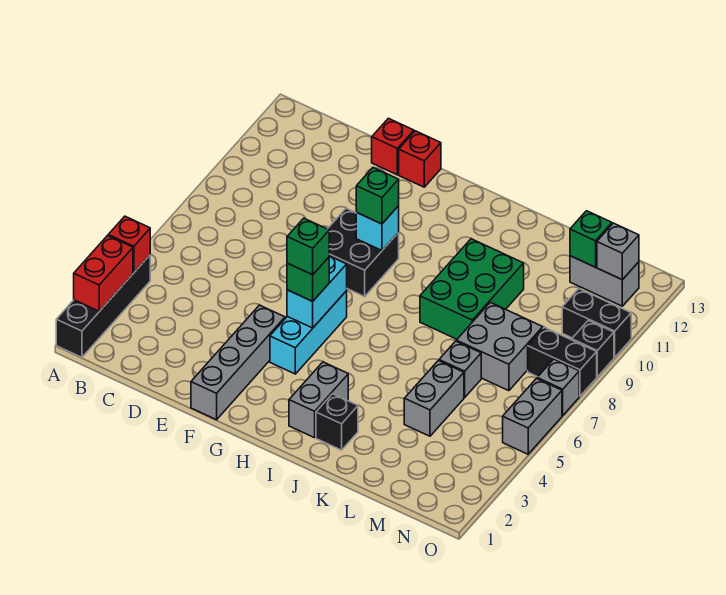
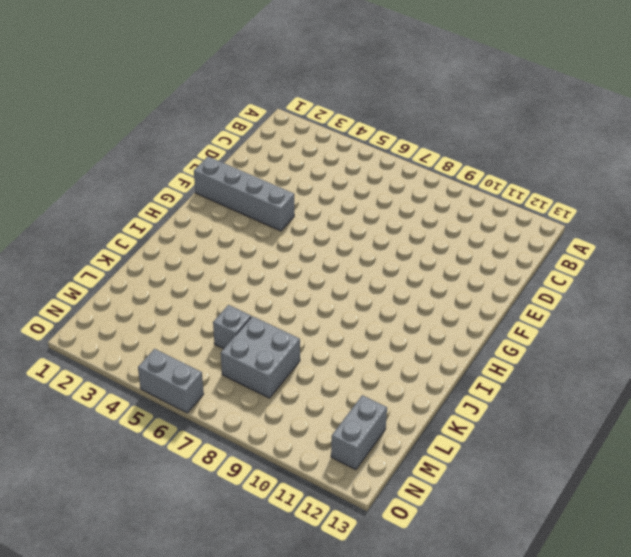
none -> black brick A1:A4 level 1
none -> red brick E13 level 1
none -> black brick F8:G9 level 1

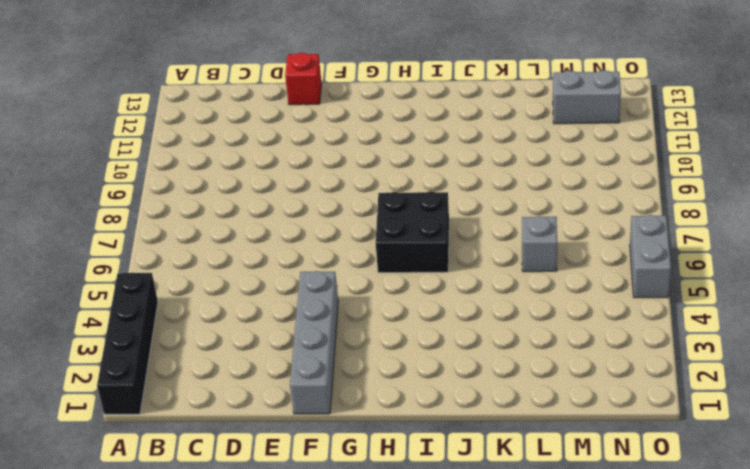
black brick H6:I7 level 1 -> black brick F8:G9 level 1
none -> red brick F13 level 1
none -> cyan brick G4:G6 level 1
none -> grey brick I2:I3 level 1

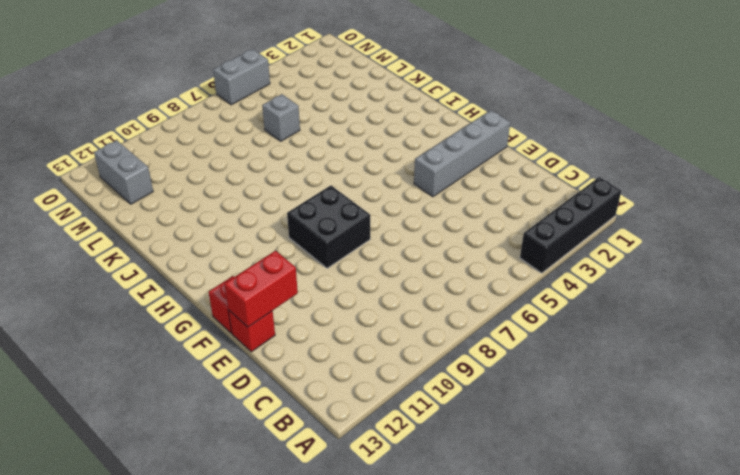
red brick E12:E13 level 2 -> red brick A2:A3 level 2
none -> cyan brick G4:G6 level 1
none -> grey brick I2:I3 level 1
none -> black brick J2 level 1

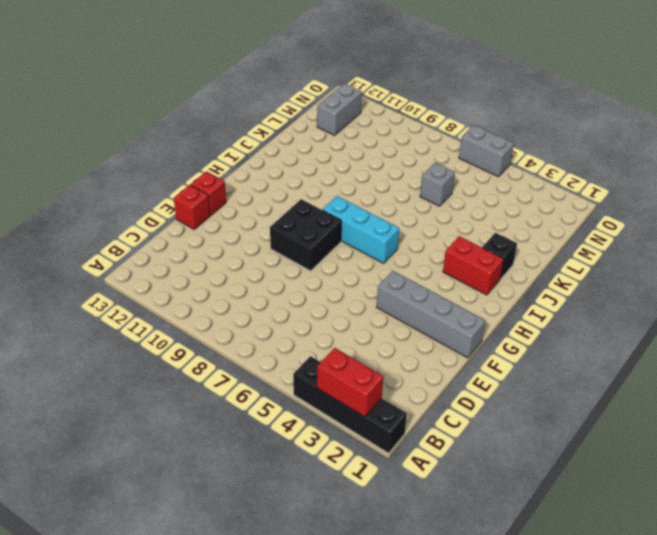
cyan brick H6:H8 level 1 -> cyan brick G4:G6 level 1
red brick I2:I3 level 1 -> grey brick I2:I3 level 1
none -> green brick J8:K10 level 1
none -> grey brick L4:L5 level 1
none -> grey brick L7:M8 level 1

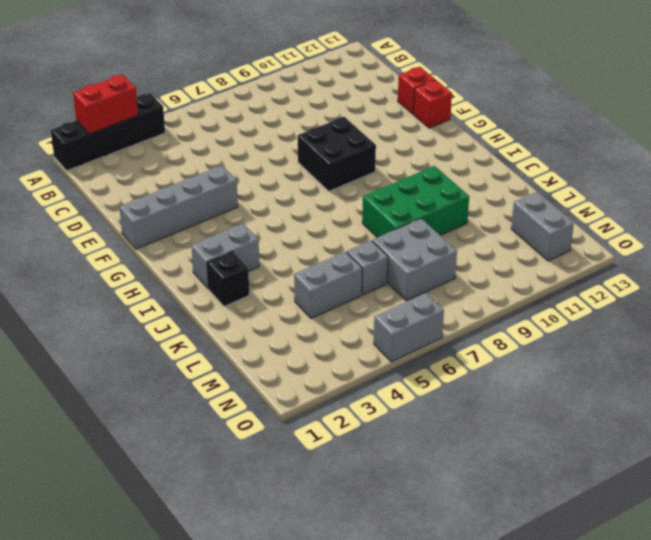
none -> cyan brick G4:G6 level 1
none -> black brick N8:O8 level 1
none -> black brick N10:O10 level 1

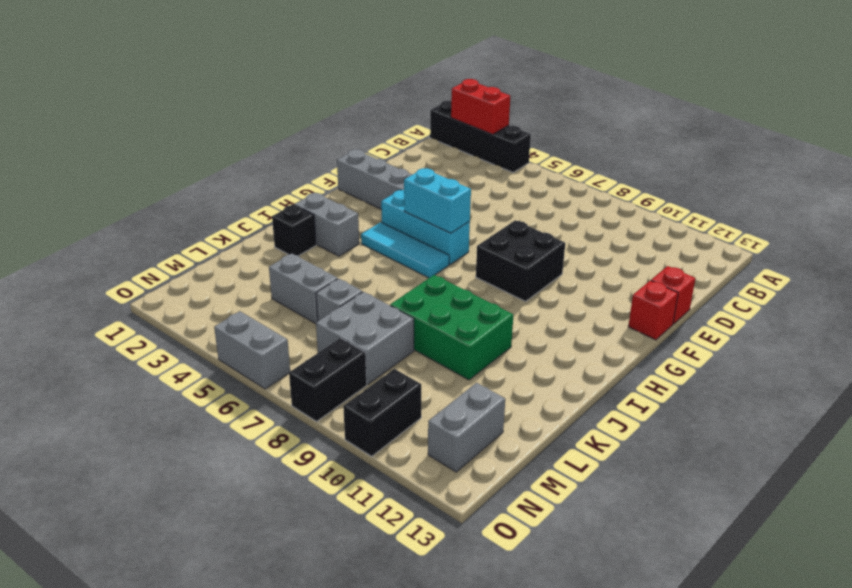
cyan tile H4:H6 level 1 -> none
none -> grey brick O7 level 1
none -> black brick O9 level 1
none -> red brick A4 level 2

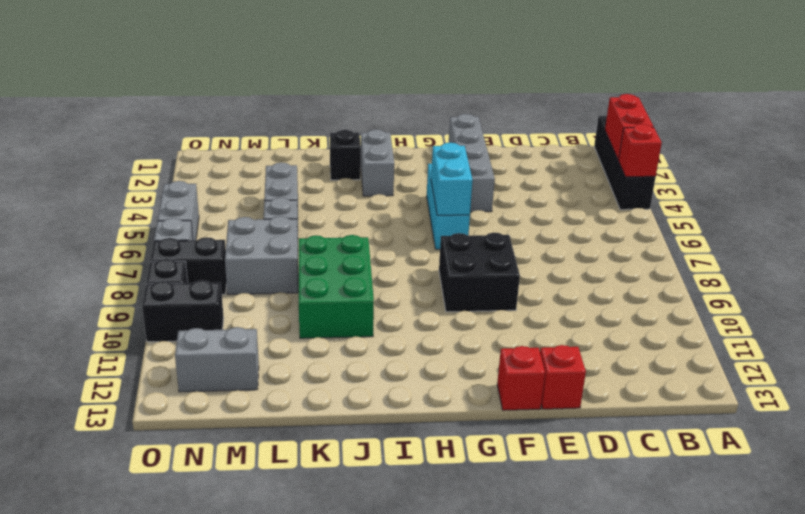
none -> cyan brick G9 level 2
none -> green brick M12 level 2
none -> grey brick N12 level 2

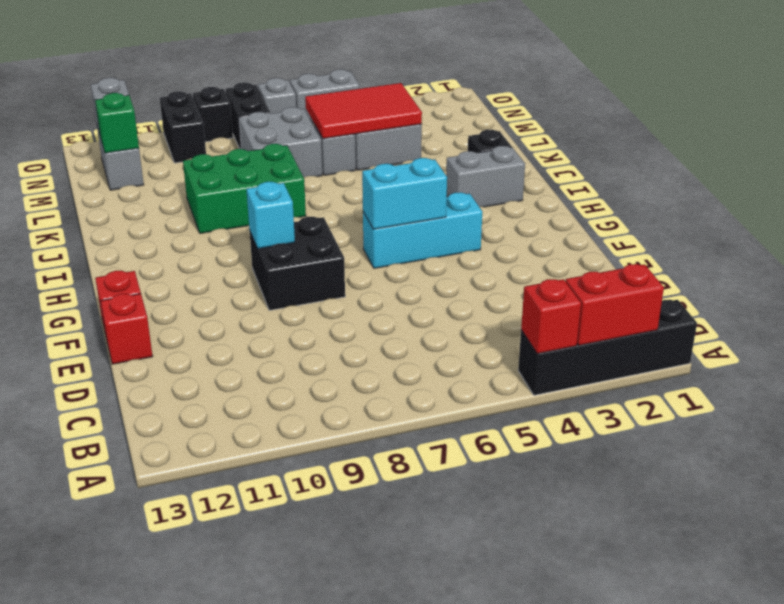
red tile L4:M6 level 2 -> none
none -> grey brick F1:F4 level 1
none -> green brick G5 level 3
none -> green brick G9 level 3

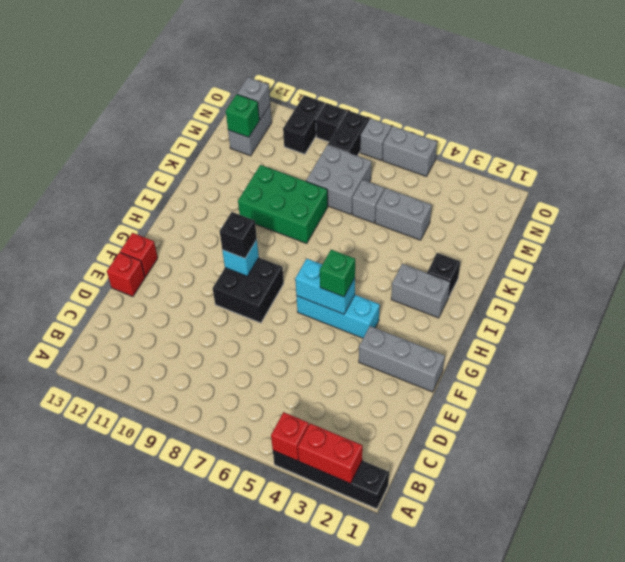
grey brick F1:F3 level 1 -> grey brick F1:F4 level 1
black brick G9 level 3 -> green brick G9 level 3
none -> green brick G5 level 4

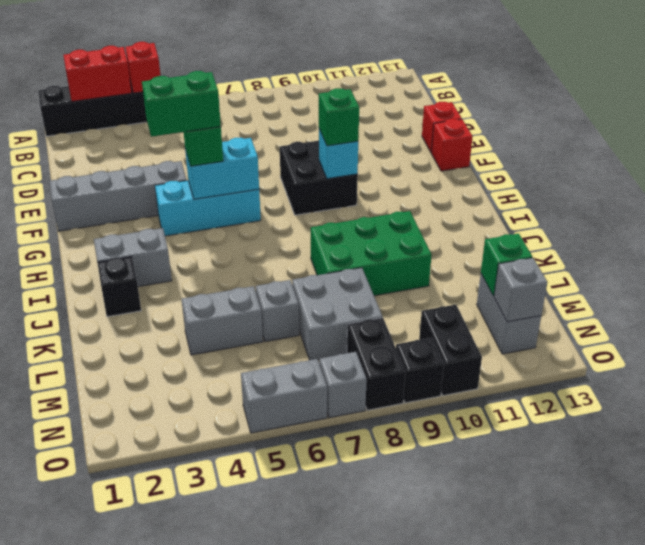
green brick G4:G5 level 4 -> green brick G5 level 4

